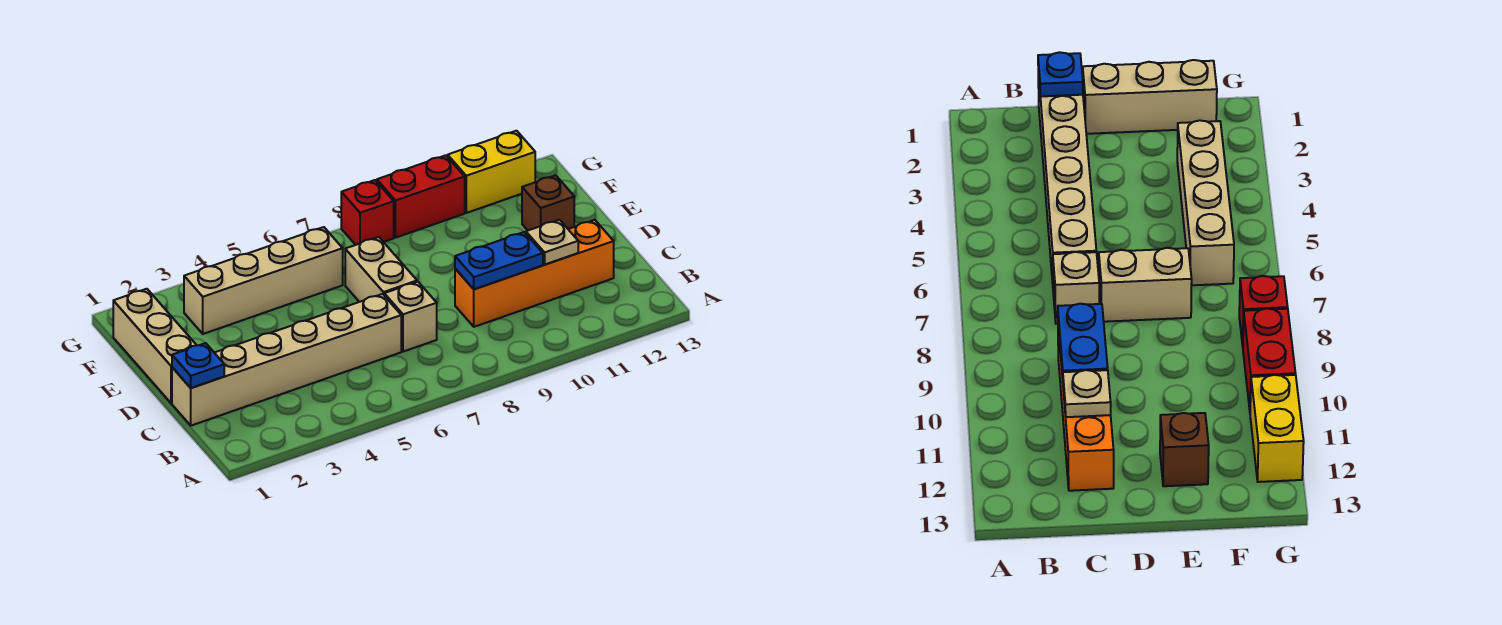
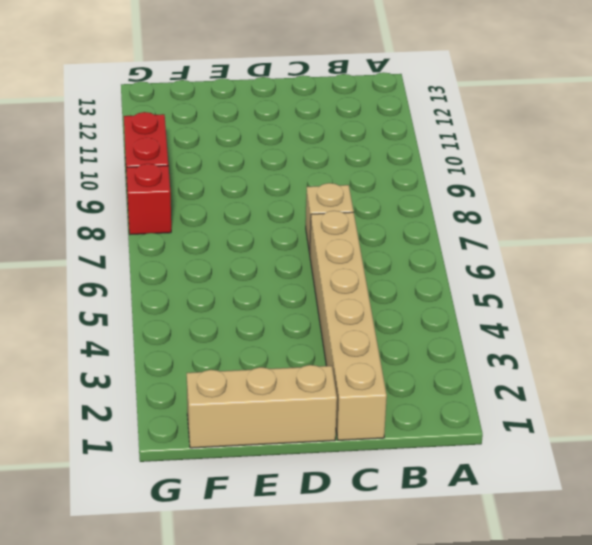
none -> orange brick C9:C12 level 1
none -> tan brick D7:E7 level 1
none -> brown brick E12 level 1

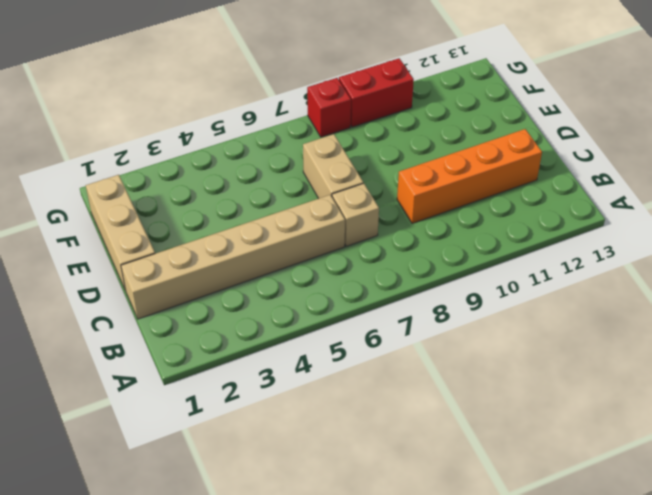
none -> brown brick E12 level 1
none -> tan brick F3:F6 level 1
none -> yellow brick G11:G12 level 1

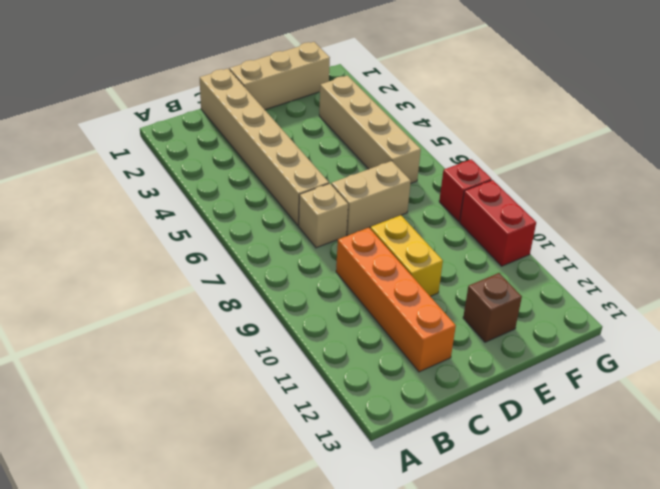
yellow brick D9:D10 level 1 -> yellow brick G11:G12 level 1
none -> blue plate C1 level 2
none -> blue plate C9:C10 level 2
none -> tan plate C11 level 2

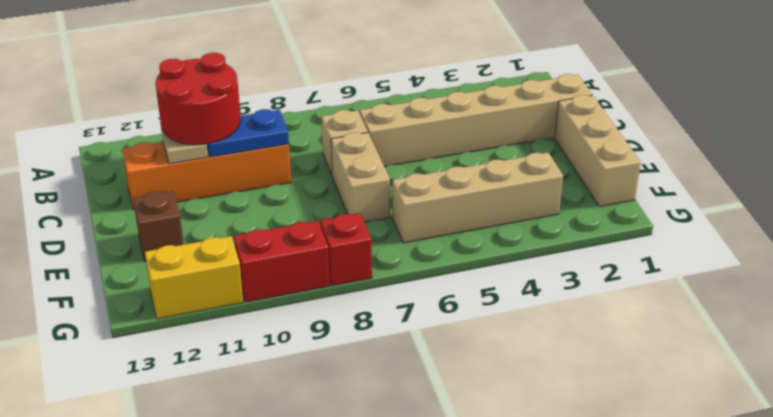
red round brick B10:C11 level 3 -> none
none -> blue plate C1 level 2

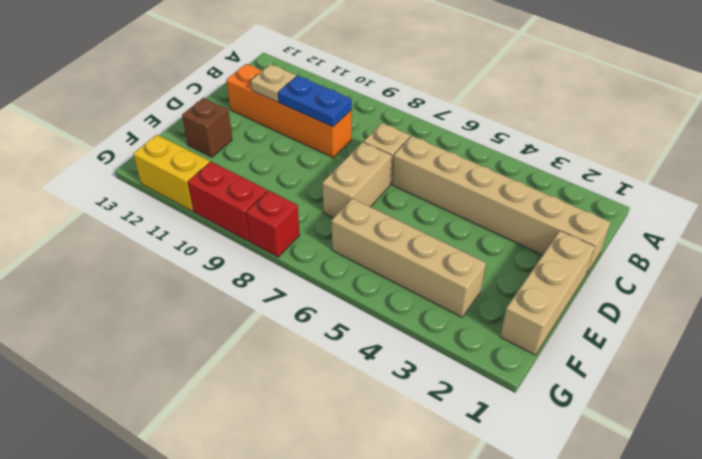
none -> blue plate C1 level 2

